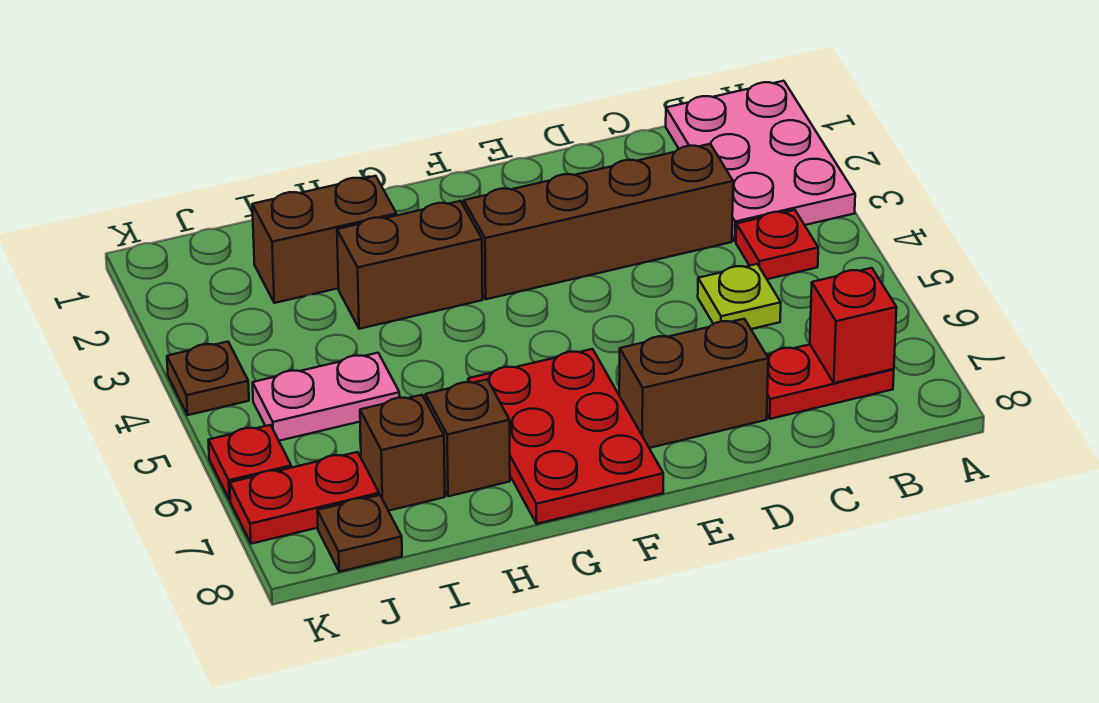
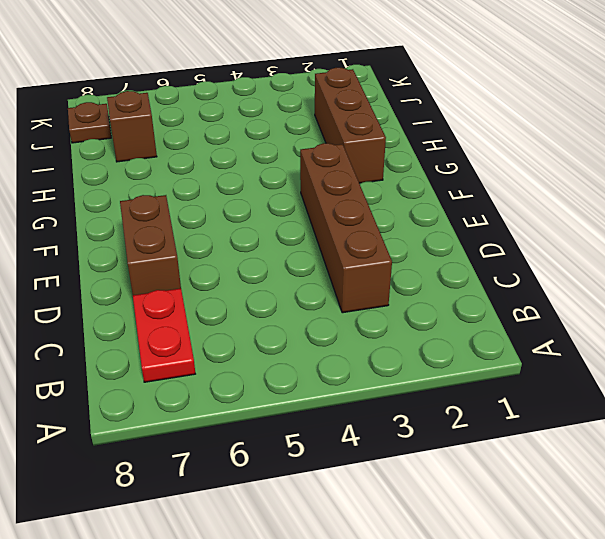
brown brick G2:I2 level 1 -> brown brick H2:I2 level 1
none -> pink plate A1:B3 level 1
none -> red plate B4 level 1
none -> lime plate C5 level 1

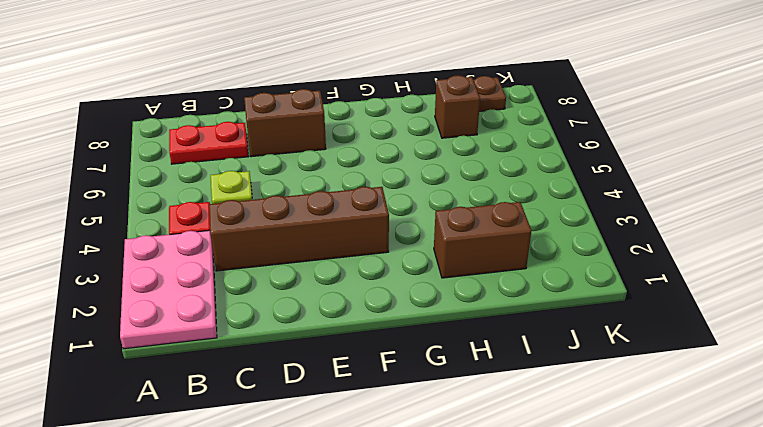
none -> red plate F6:G8 level 1
none -> brown brick G3:H3 level 1
none -> brown brick H7 level 1

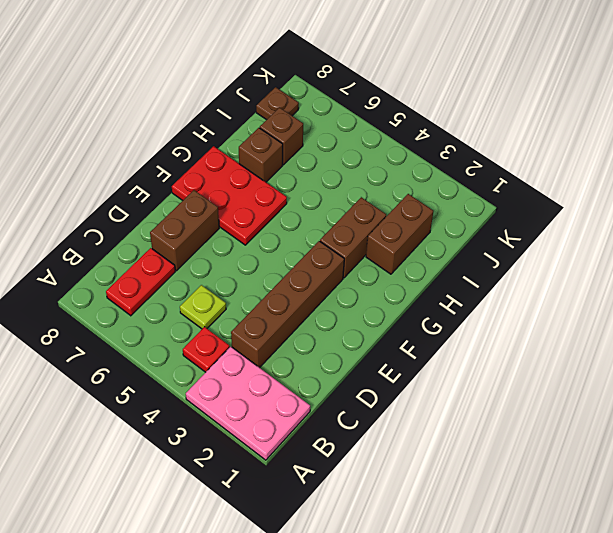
none -> pink plate I5:J5 level 1
none -> red plate J7:K7 level 1
none -> brown plate K4 level 1

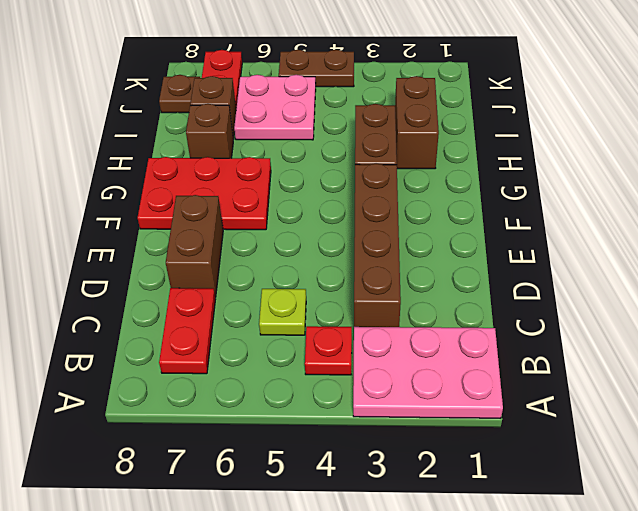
pink plate I5:J6 level 1 -> pink plate I5:J5 level 1
brown plate K4:K5 level 1 -> brown plate K4 level 1
none -> red plate K6 level 1
none -> red brick B7 level 2

